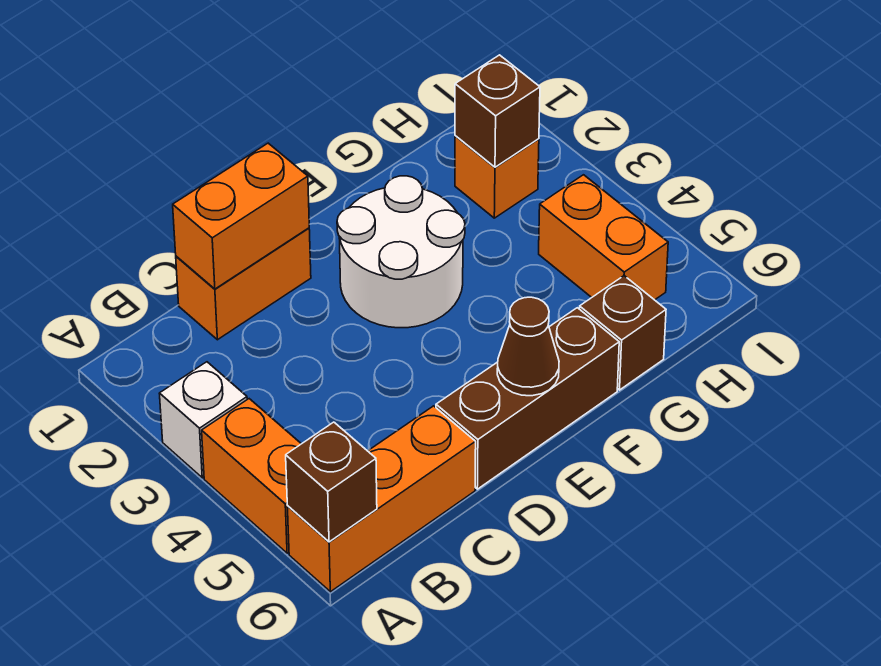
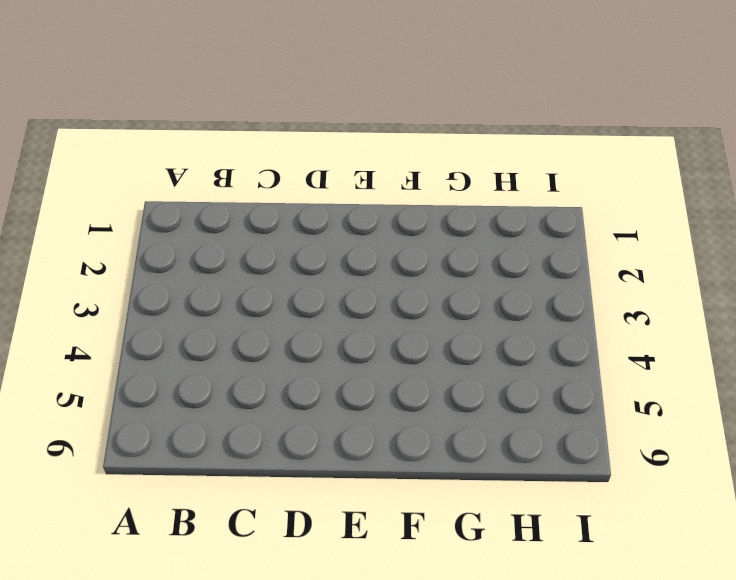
none -> white brick A3 level 1
none -> orange brick A4:A5 level 1
none -> orange brick A6:C6 level 1

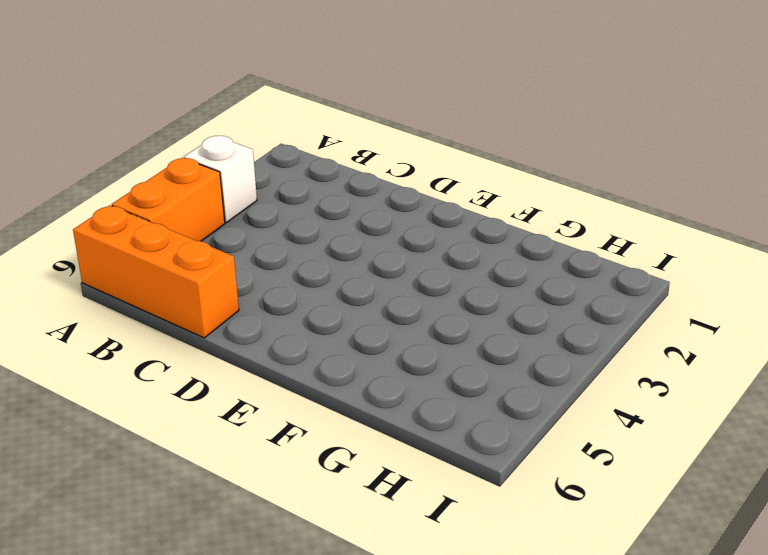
none -> orange brick C1:D1 level 1
none -> brown brick D6:F6 level 1
none -> white round brick E2:F3 level 1

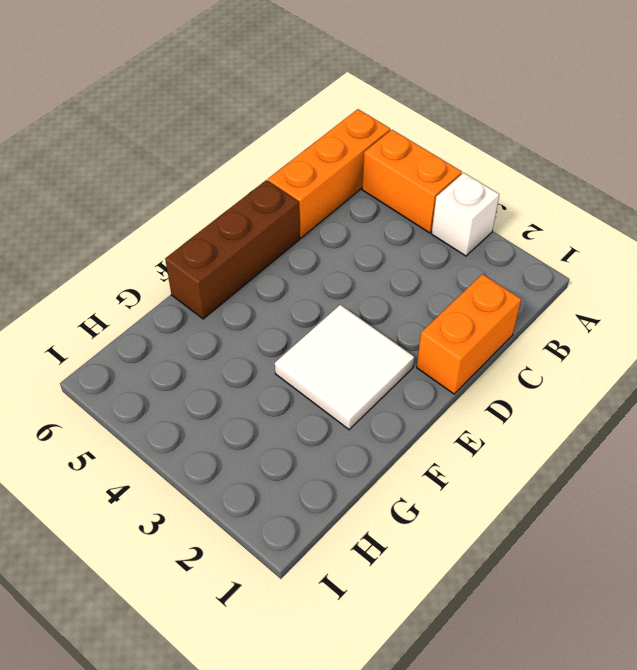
white tile E2:F3 level 1 -> white round brick E2:F3 level 1
none -> brown brick G6 level 1
none -> orange brick H2 level 1
none -> orange brick H4:H5 level 1

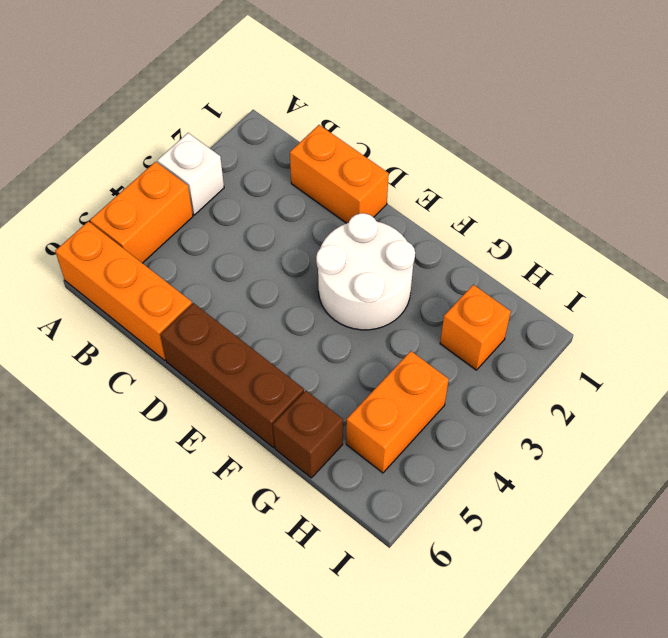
none -> brown brick A6 level 2
none -> orange brick C1:D1 level 2
none -> brown cone E6 level 2

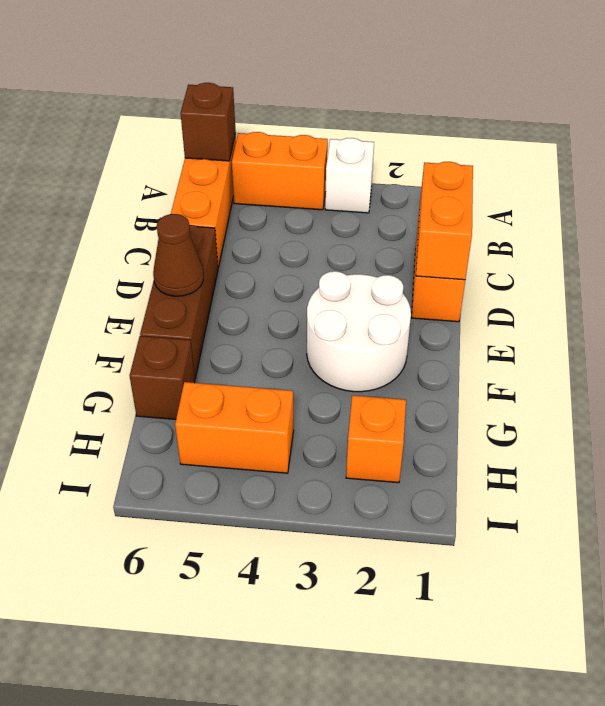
none -> brown brick H2 level 2

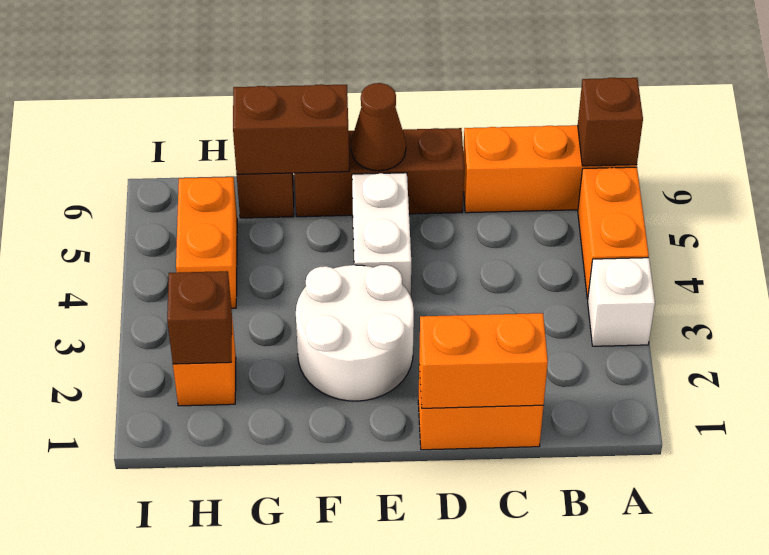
white brick E4:E5 level 1 -> none
brown brick F6:G6 level 2 -> none

